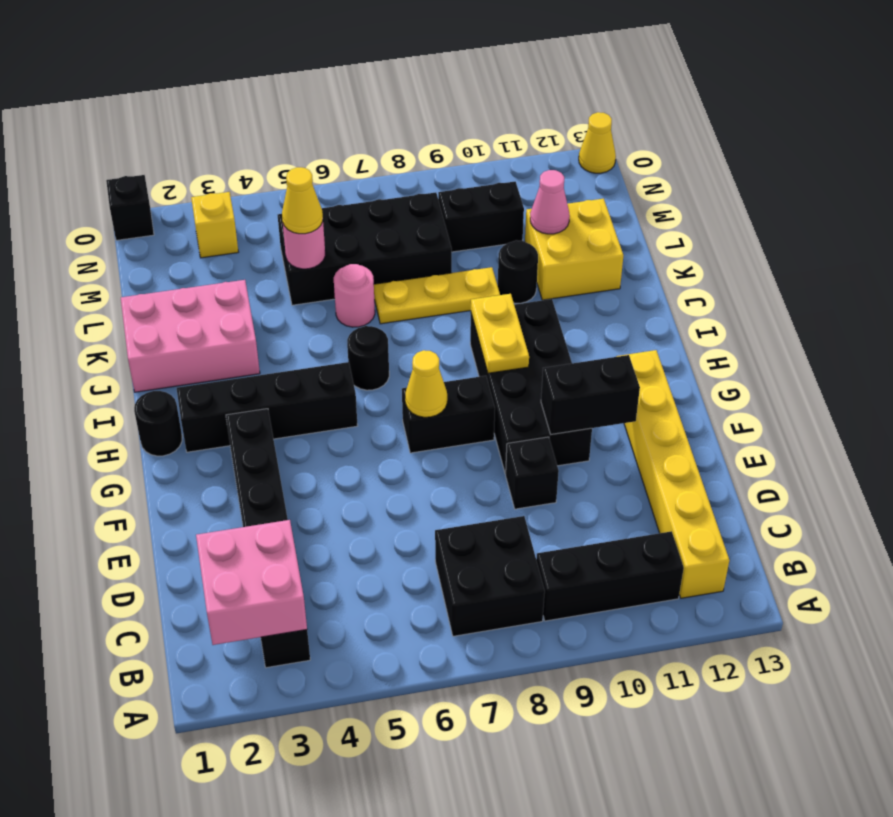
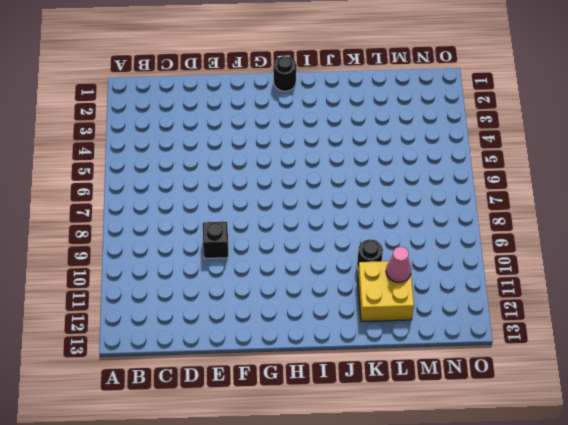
none -> black brick B3:G3 level 1
none -> black brick B7:C8 level 1
none -> black brick B9:B11 level 1

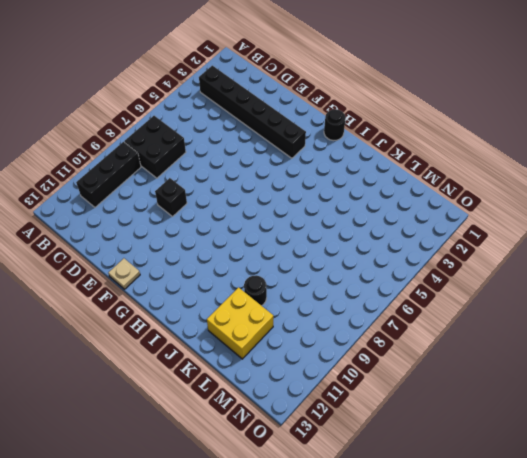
tan plate F13 level 1 -> none
none -> yellow brick B12:G12 level 1
none -> black brick F9:I10 level 1
none -> black brick G7:G8 level 1

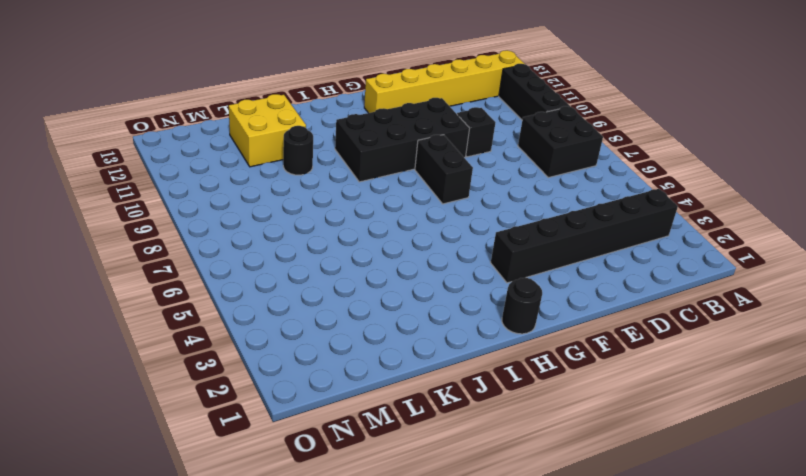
none -> black brick H2:H5 level 1
none -> black round brick I6 level 1
none -> pink brick J1:K3 level 1

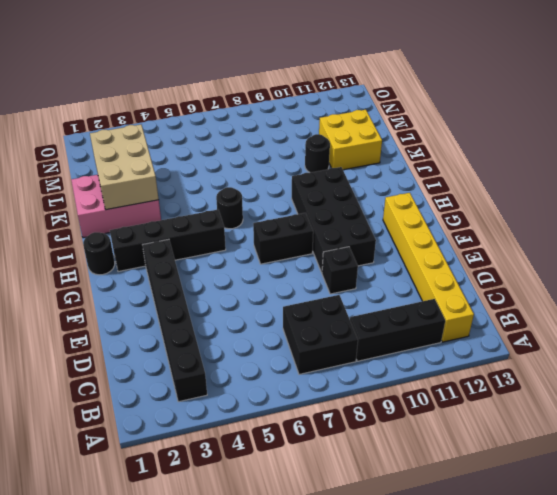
tan brick J2:L3 level 2 -> none
none -> pink round brick K6 level 1
none -> yellow plate K7:K9 level 1
none -> black brick L5:M8 level 1

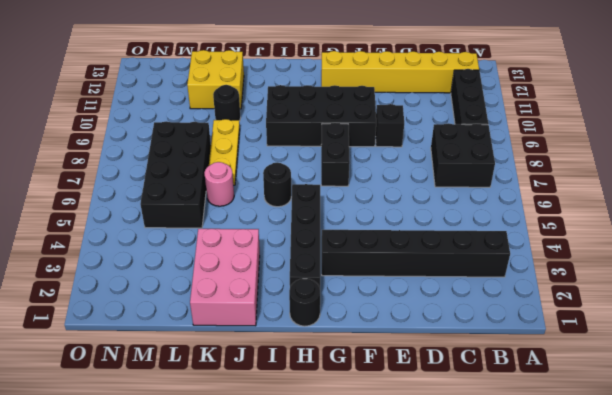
none -> black brick M9:M10 level 1
none -> yellow brick N3 level 1
none -> black brick O1 level 1

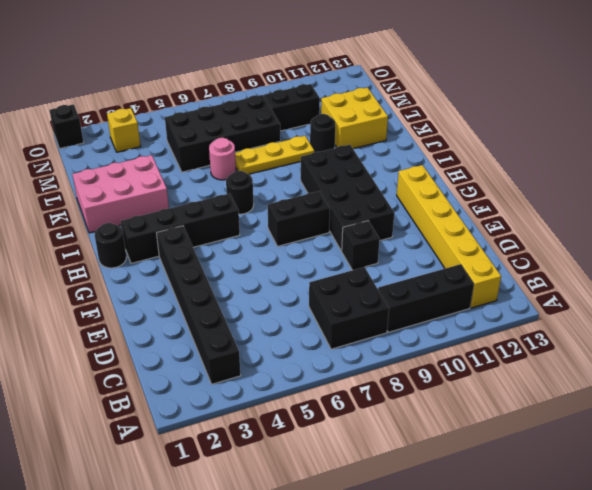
none -> yellow cone O13 level 1
none -> pink brick B2:C3 level 2
none -> black brick F10:F11 level 2

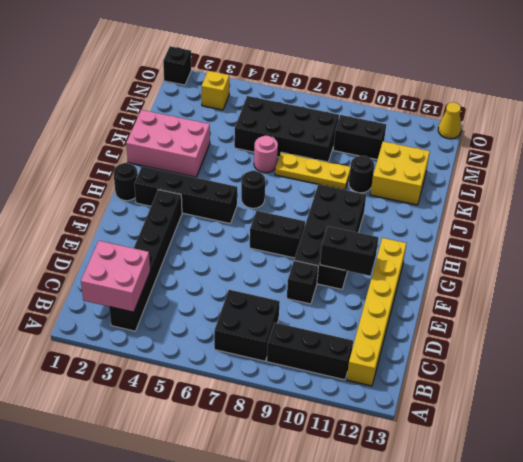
none -> yellow cone G7 level 2
none -> yellow plate H9:I9 level 2
none -> pink round brick L5 level 2

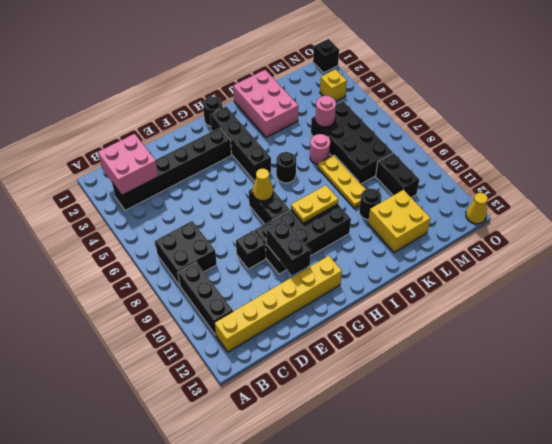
none -> pink cone L11 level 2
none -> yellow cone L5 level 3

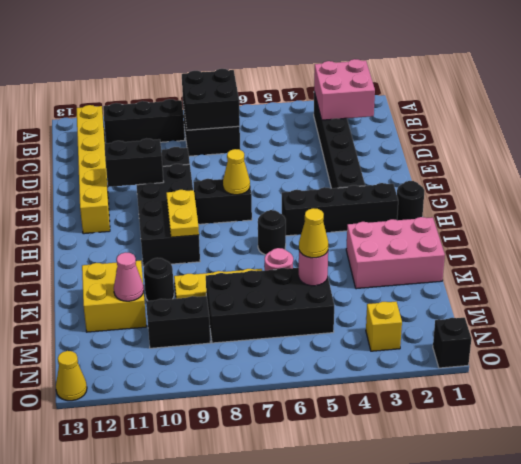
black brick B7:C8 level 2 -> none

